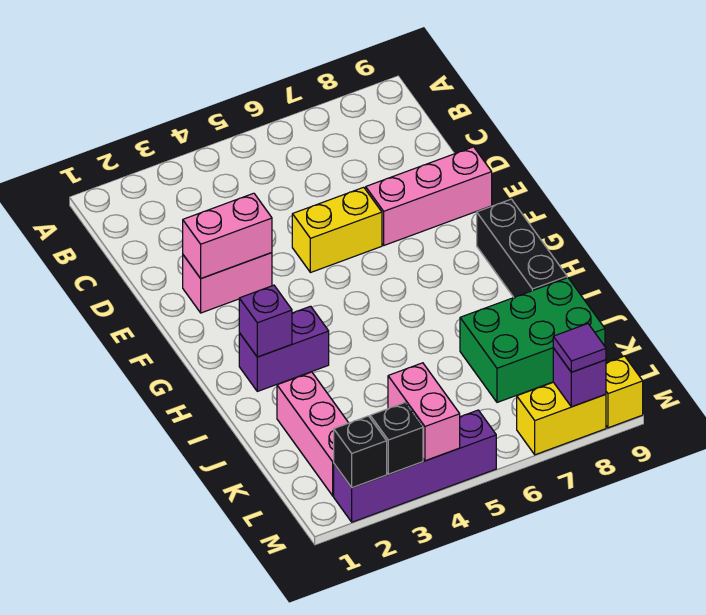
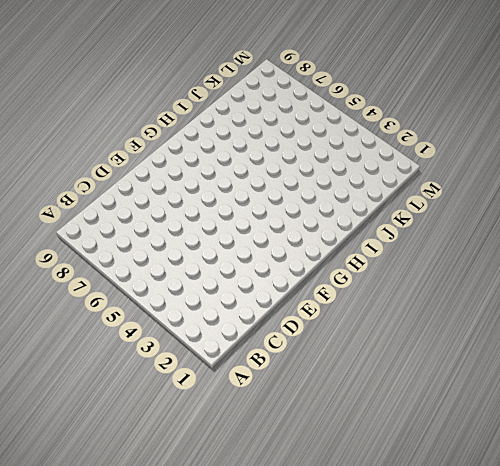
none -> pink brick E2:E3 level 1
none -> yellow brick E5:E6 level 1
none -> pink brick E7:E9 level 1

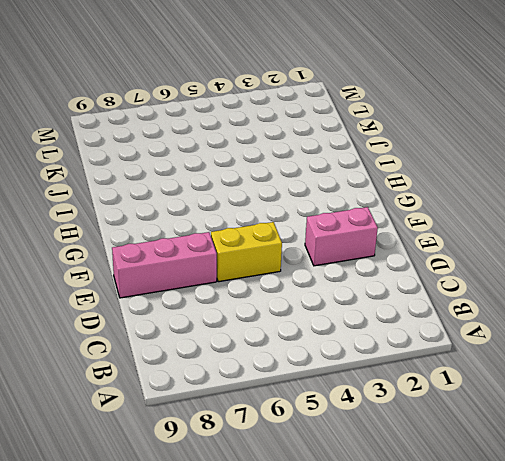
none -> black brick G9:I9 level 1
none -> purple brick H2:H3 level 1
none -> pink brick J2:L2 level 1

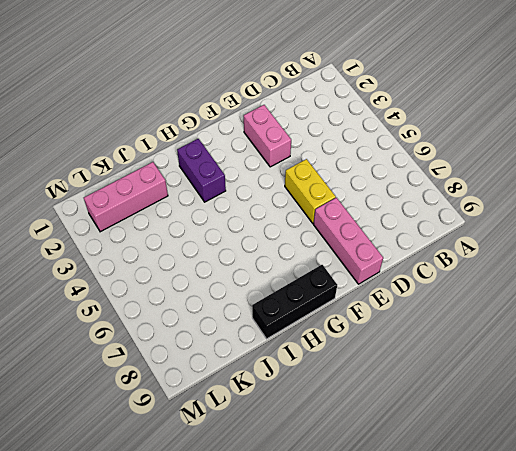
none -> green brick J7:K9 level 1
none -> purple brick M2:M5 level 1
none -> yellow brick M7:M8 level 1

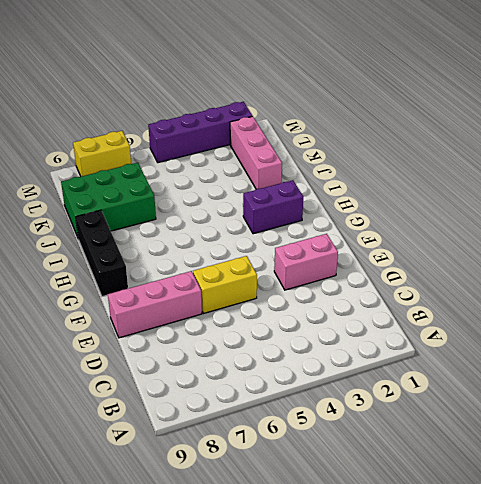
none -> yellow brick M9 level 1
none -> pink brick E2:E3 level 2
none -> purple brick H2 level 2

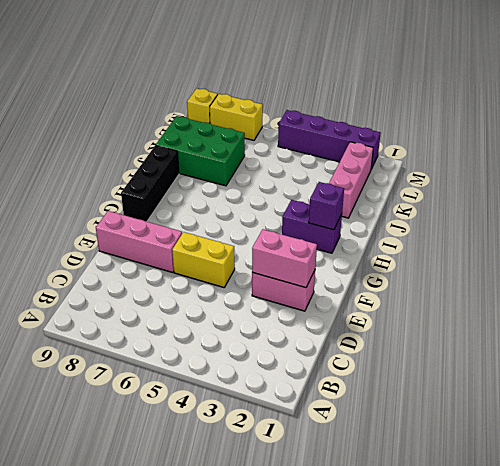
none -> pink brick L4:M4 level 2
none -> black brick M2 level 2
none -> black brick M3 level 2

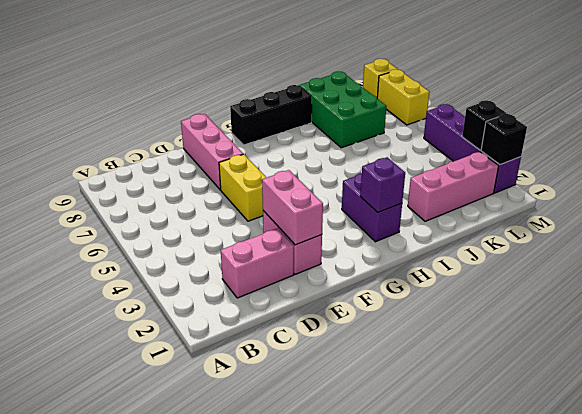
pink brick C2:D2 level 1 -> pink brick L4:M4 level 2
none -> purple brick M8 level 2
none -> purple tile M8 level 3

